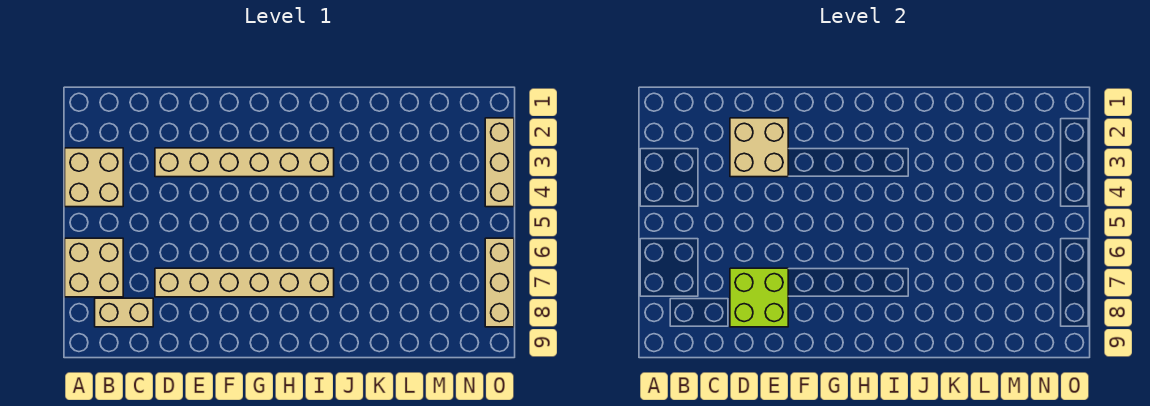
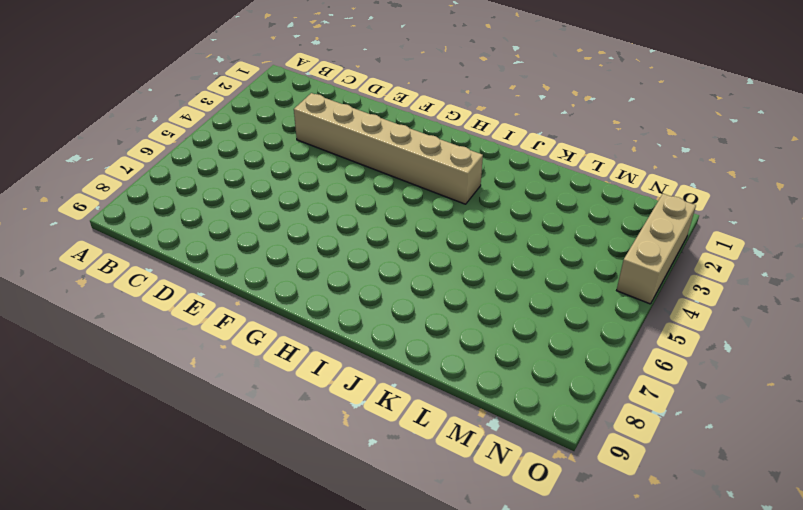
none -> tan brick A3:B4 level 1
none -> tan brick A6:B7 level 1

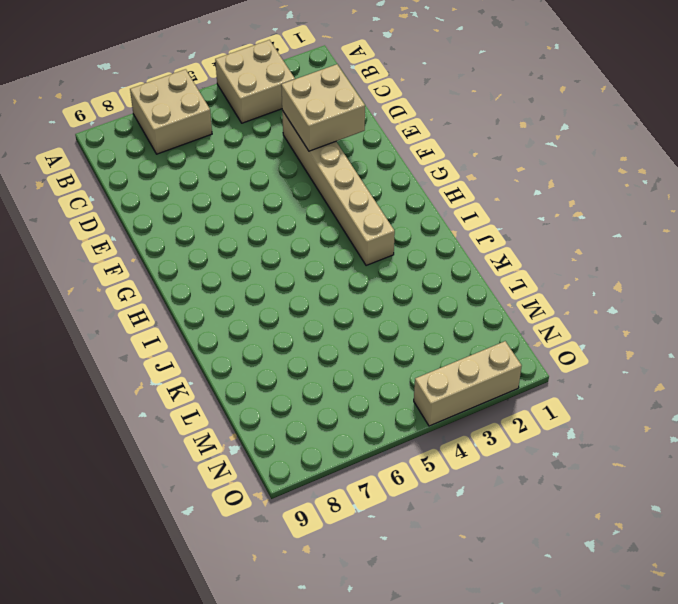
none -> tan brick B8:C8 level 1
none -> tan brick D7:I7 level 1

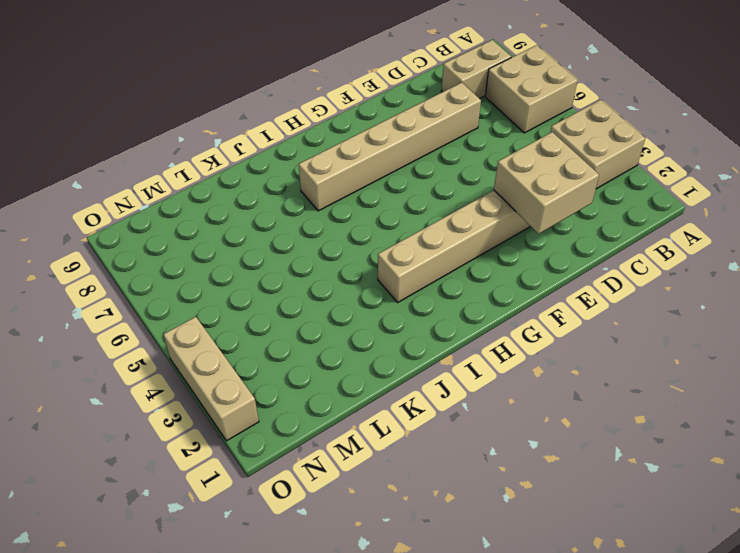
none -> tan brick O6:O8 level 1
none -> lime brick D7:E8 level 2

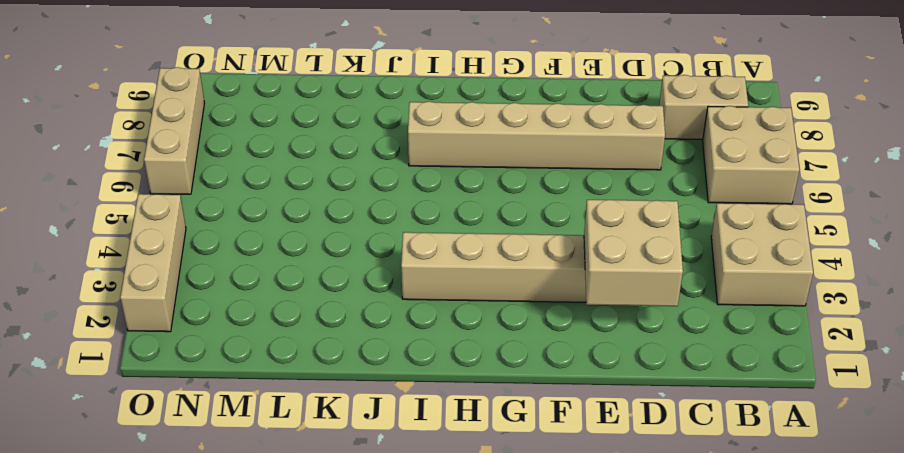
none -> lime brick D7:E8 level 2

